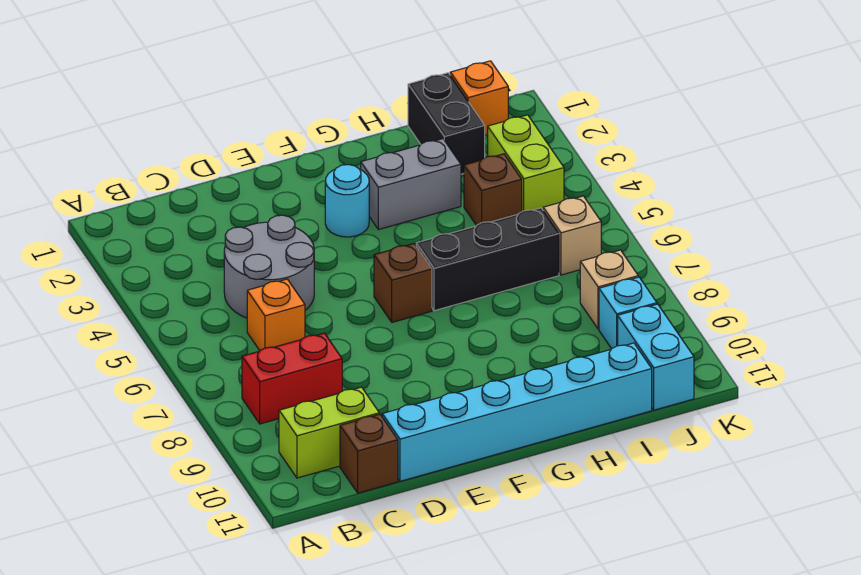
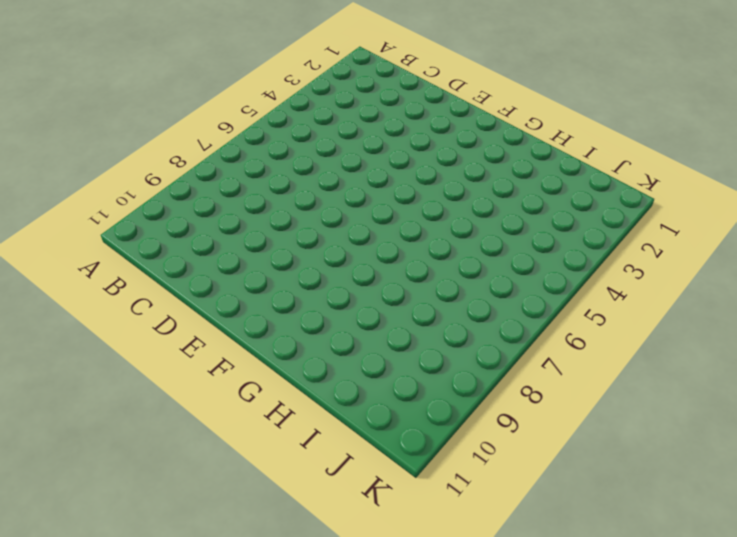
none -> red brick B8:C8 level 1
none -> lime brick B10:C10 level 1
none -> grey round brick C4:D5 level 1

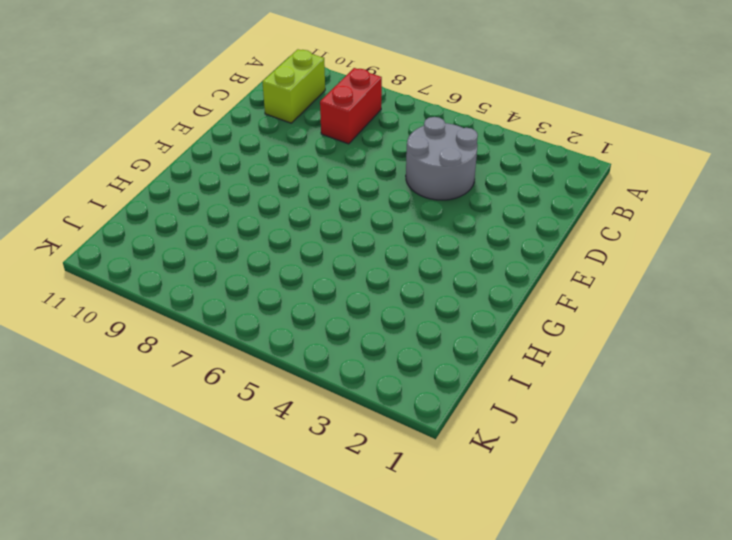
none -> orange brick C6 level 1
none -> brown brick C11 level 1
none -> cyan brick D11:I11 level 1

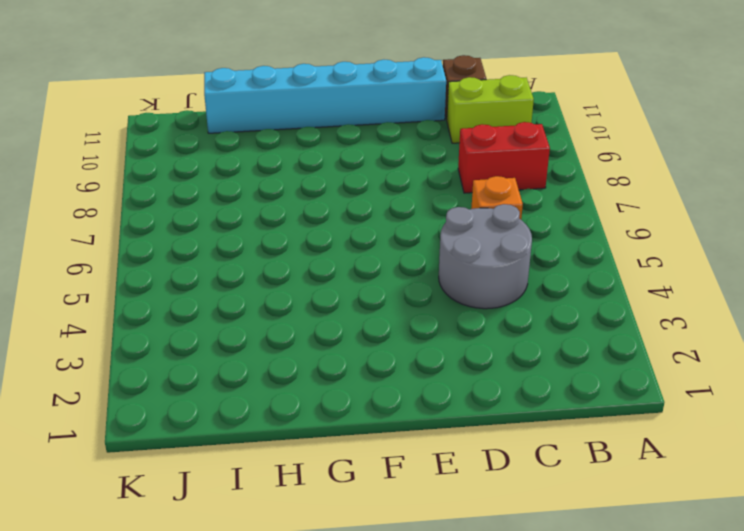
none -> cyan round brick F3 level 1
none -> brown brick F6 level 1
none -> grey brick G3:H3 level 1

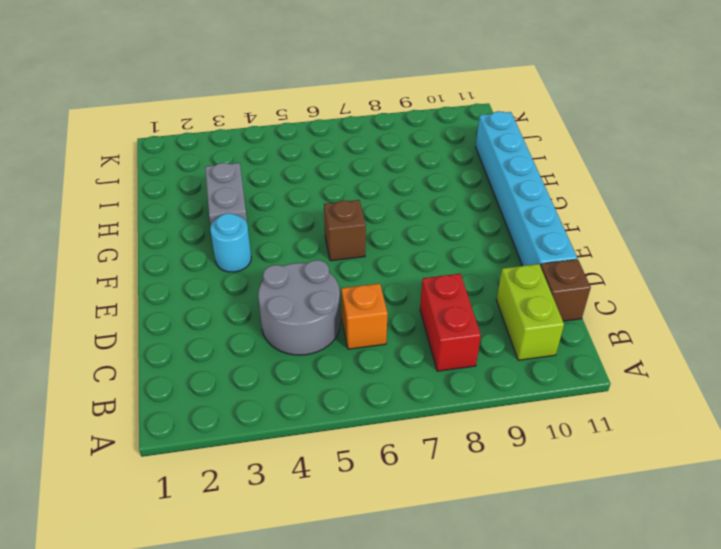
none -> black brick G6:I6 level 1
none -> black brick I1:I2 level 1
none -> brown brick I4 level 1

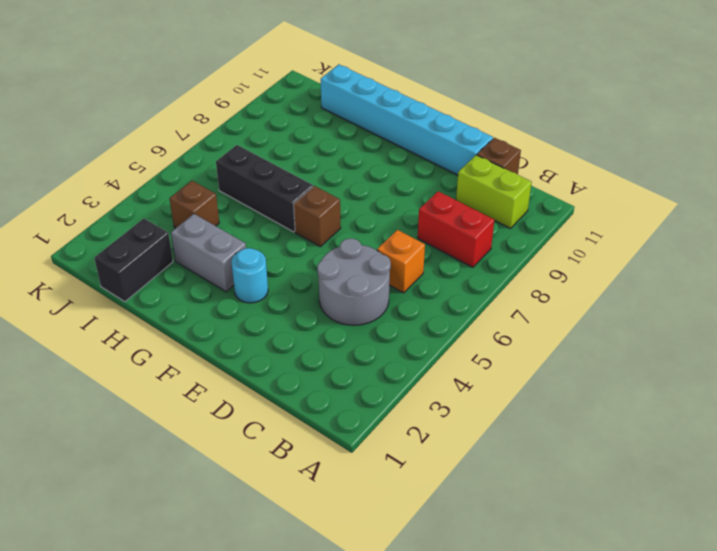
none -> orange brick J1 level 1
none -> lime brick J3:J4 level 1
none -> tan brick J6 level 1

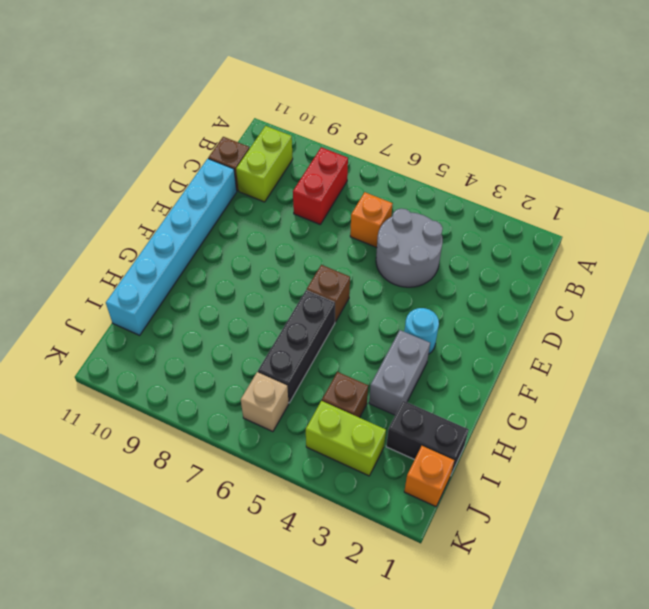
none -> tan brick J8 level 1
none -> cyan brick J9 level 1
none -> cyan brick J10:J11 level 1

